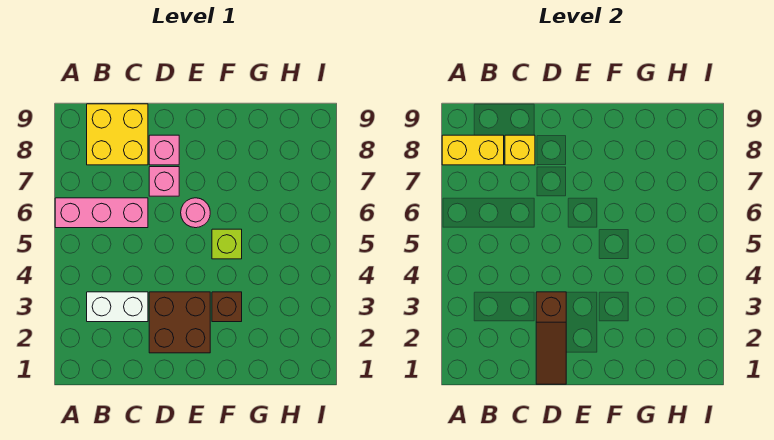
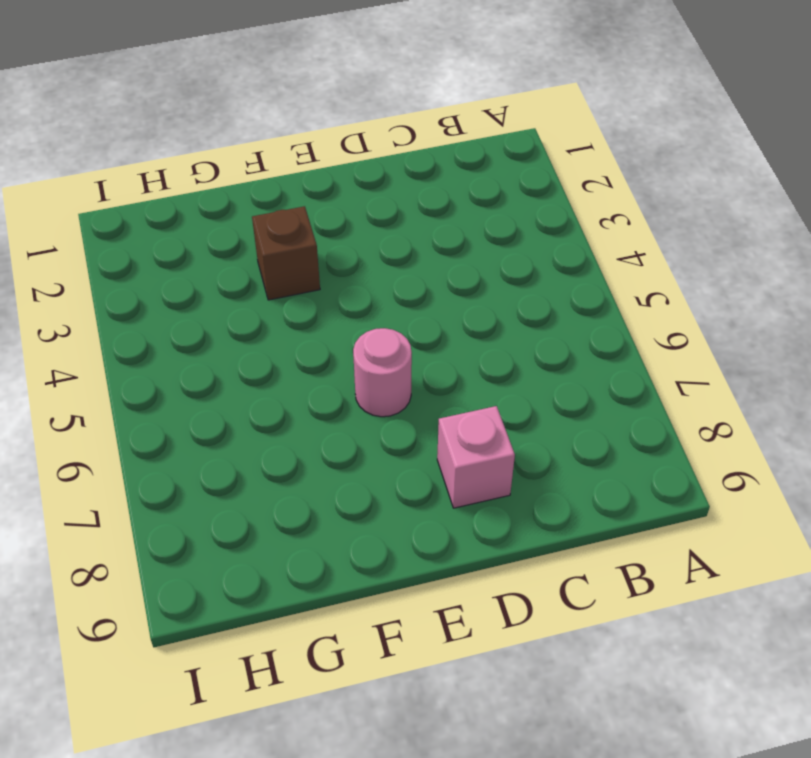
none -> pink brick A6:C6 level 1
none -> white brick B3:C3 level 1
none -> yellow brick B8:C9 level 1

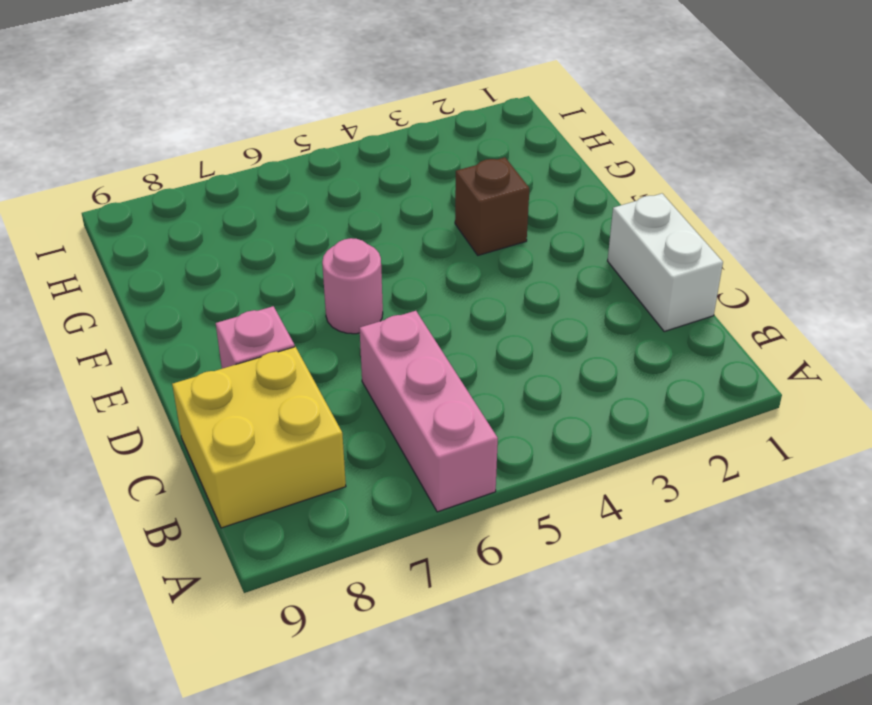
white brick C1:D1 level 1 -> white brick B3:C3 level 1
none -> brown brick D2:E3 level 1
none -> pink brick D7 level 1
none -> lime brick F5 level 1

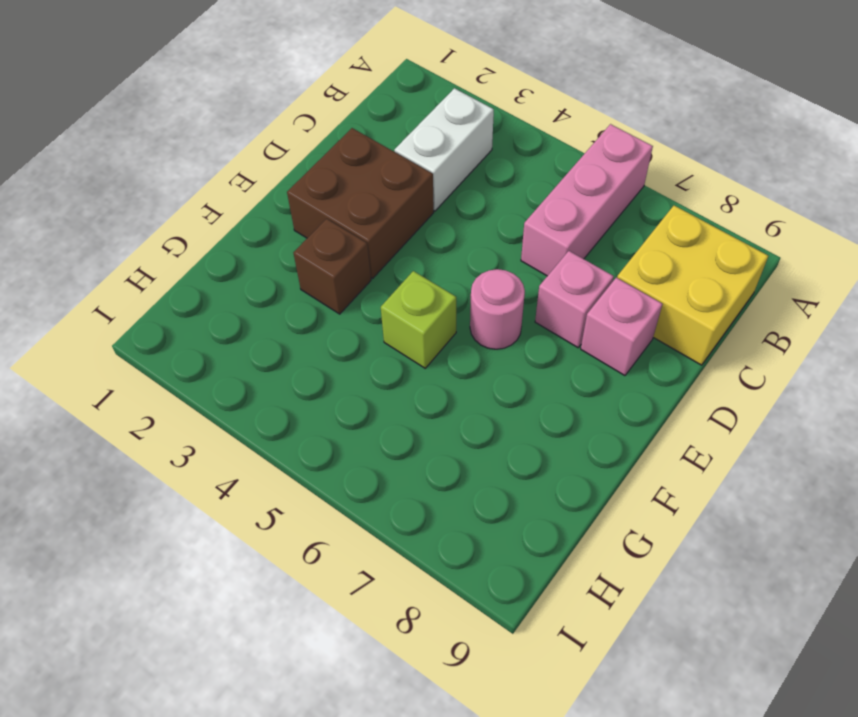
none -> yellow brick A8:B8 level 2
none -> yellow brick C8 level 2
none -> brown slope D1:D3 level 2 top 3

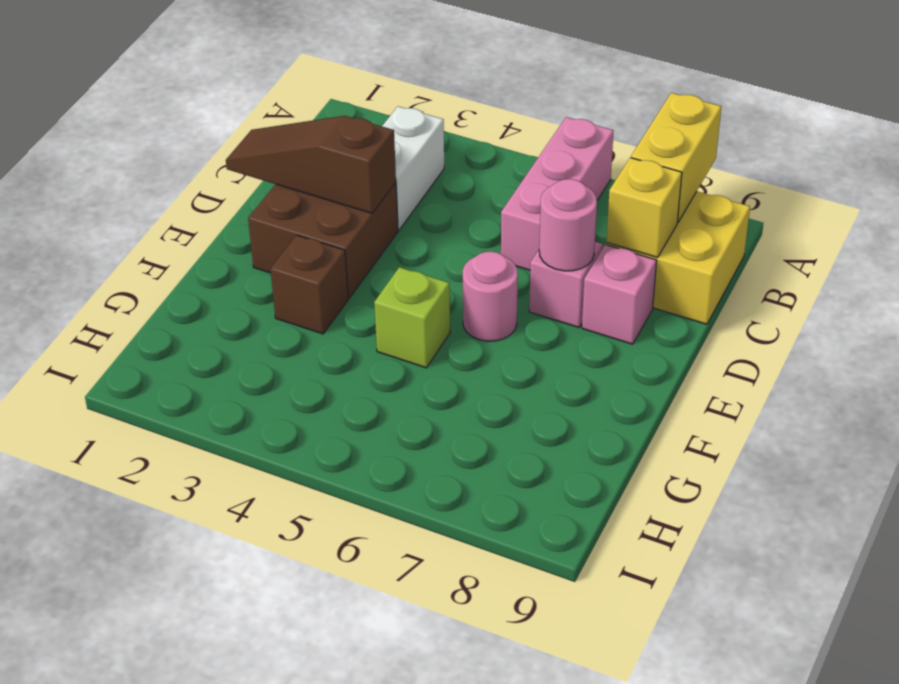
pink round brick D7 level 2 -> none

